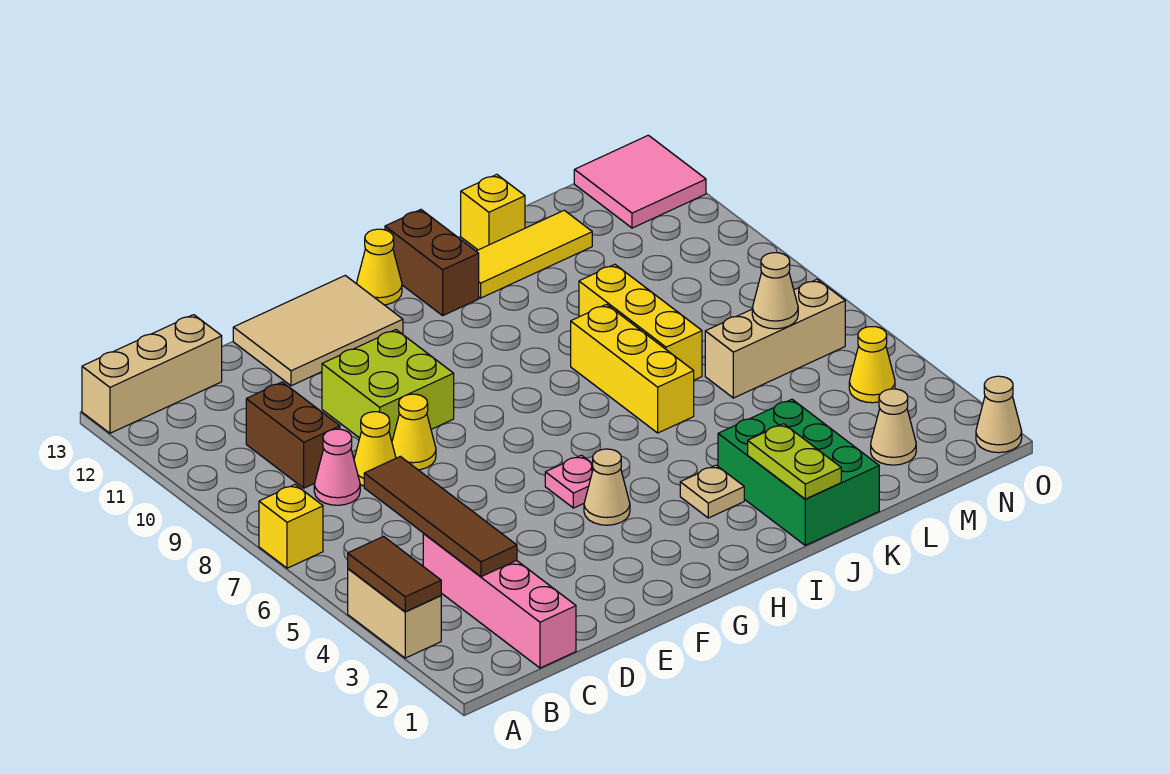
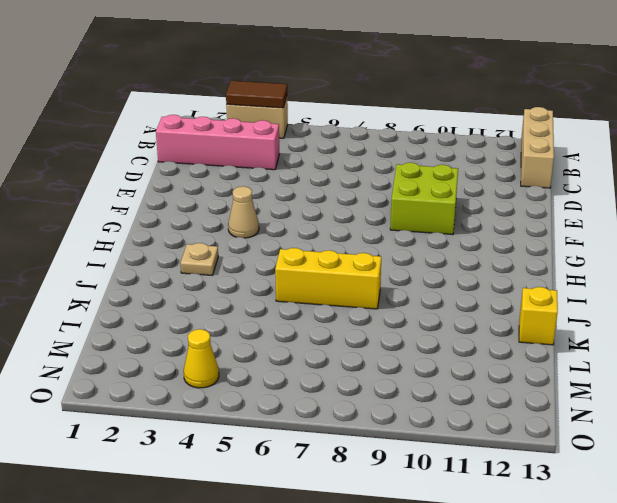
none -> yellow brick A7 level 1
none -> pink cone C8 level 1
none -> brown brick C9:C10 level 1

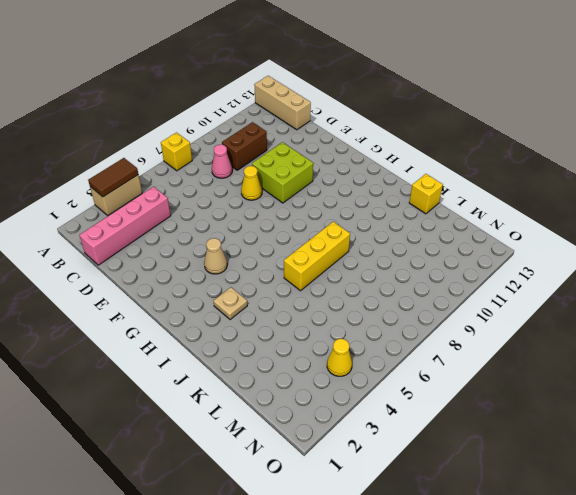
none -> yellow cone D8 level 1
none -> tan tile E12:G13 level 1
none -> pink plate G5 level 1

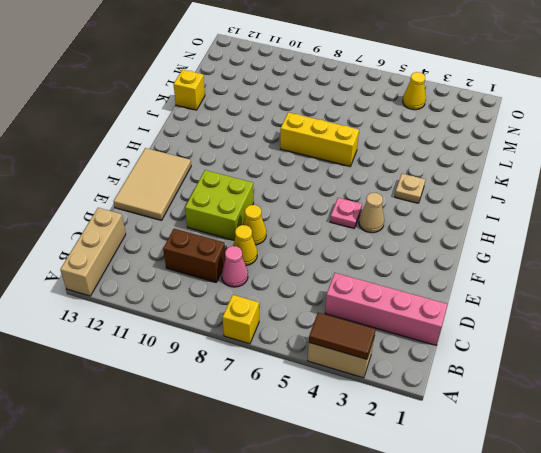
none -> yellow cone H13 level 1
none -> brown brick I12:I13 level 1
none -> green brick J1:K3 level 1

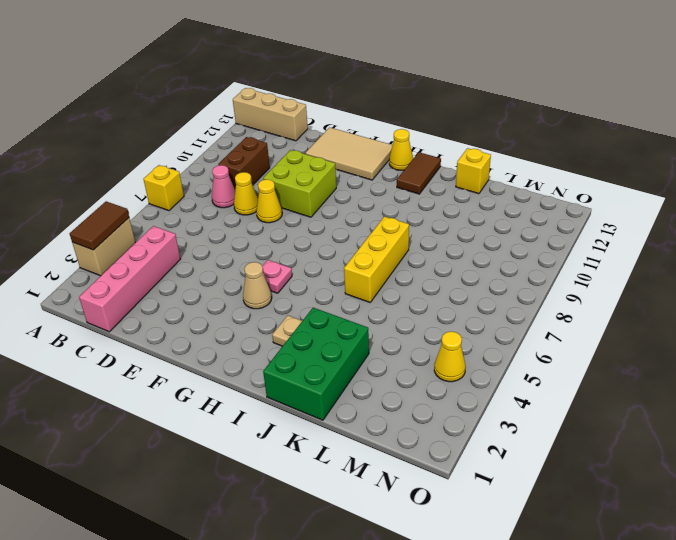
brown tile I12:I13 level 1 -> brown brick I12:I13 level 1
none -> yellow tile J12:L12 level 1
none -> yellow brick K7:K9 level 1
none -> tan brick L6:N6 level 1

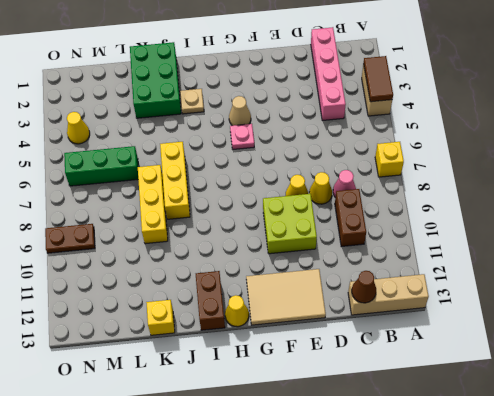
brown cone C13 level 2 -> none
green brick L6:N6 level 1 -> tan brick L6:N6 level 1
brown plate N9:O9 level 1 -> none
none -> yellow tile J12:L12 level 1
none -> tan cone M2 level 1
none -> pink tile N12:O13 level 1

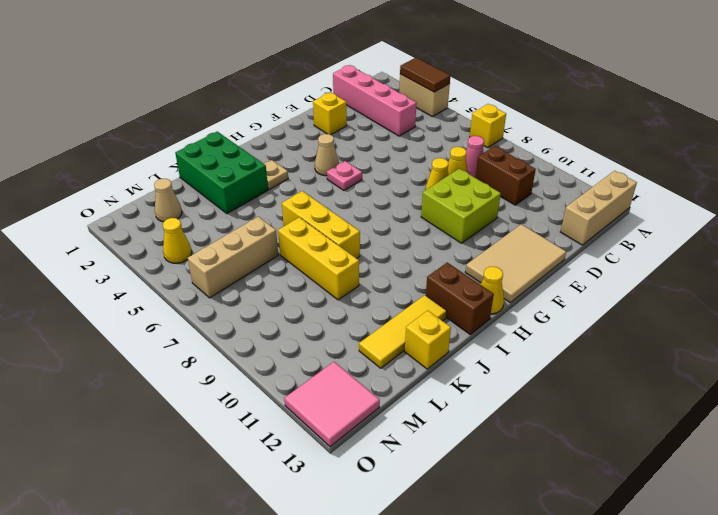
yellow brick E2 level 1 -> none
none -> tan cone O1 level 1
none -> brown tile C3:C6 level 2
none -> lime plate J1:J2 level 2

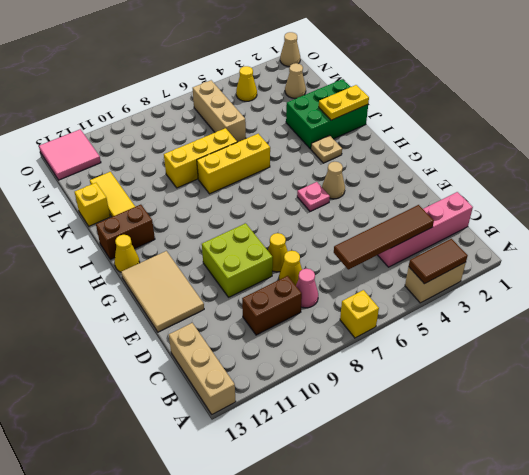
yellow plate J1:J2 level 2 -> lime plate J1:J2 level 2
none -> tan cone M6 level 2

